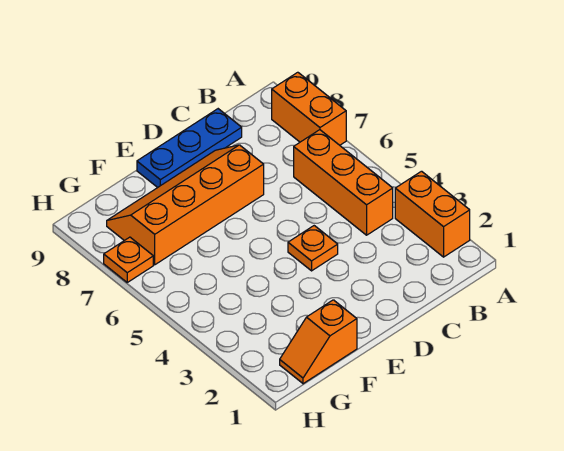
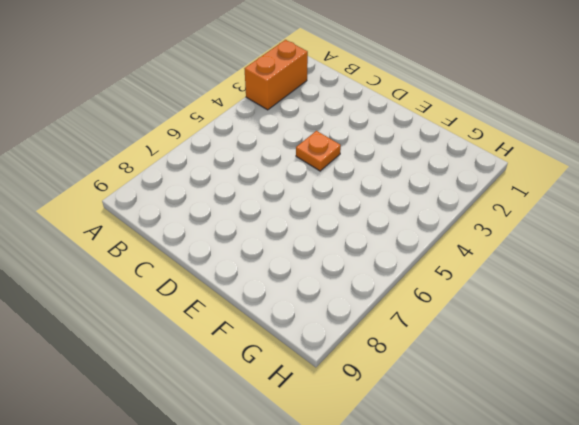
none -> orange brick A7:A8 level 1
none -> orange brick B4:B6 level 1

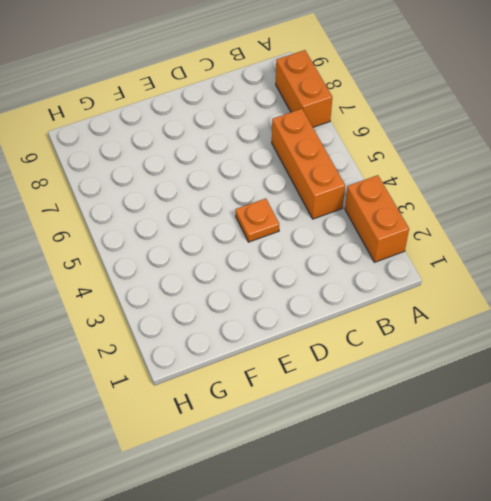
none -> blue plate C9:E9 level 1
none -> orange slope D7:G8 level 1 top 7

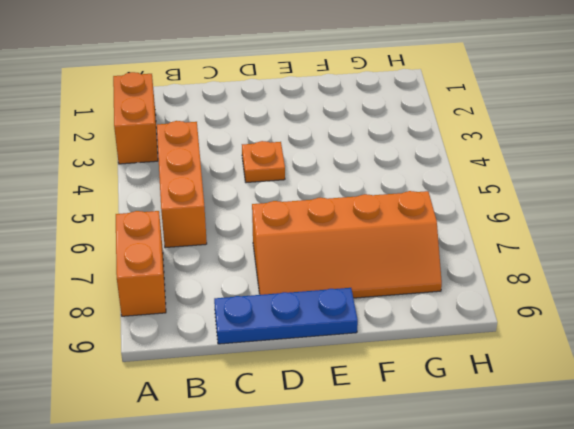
none -> orange slope F1:G1 level 1 top F
none -> orange plate H7 level 1

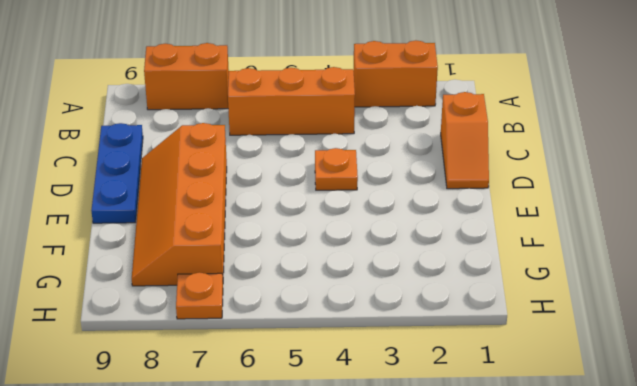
orange slope C1:D1 level 1 top C -> orange slope F1:G1 level 1 top F

